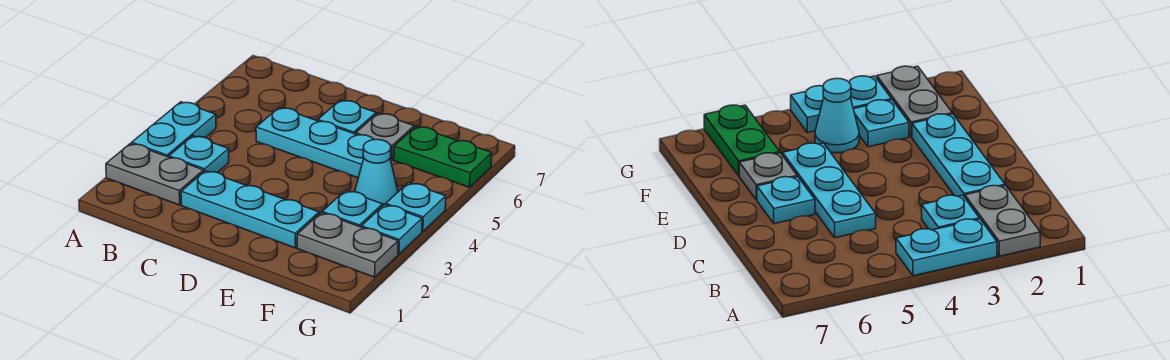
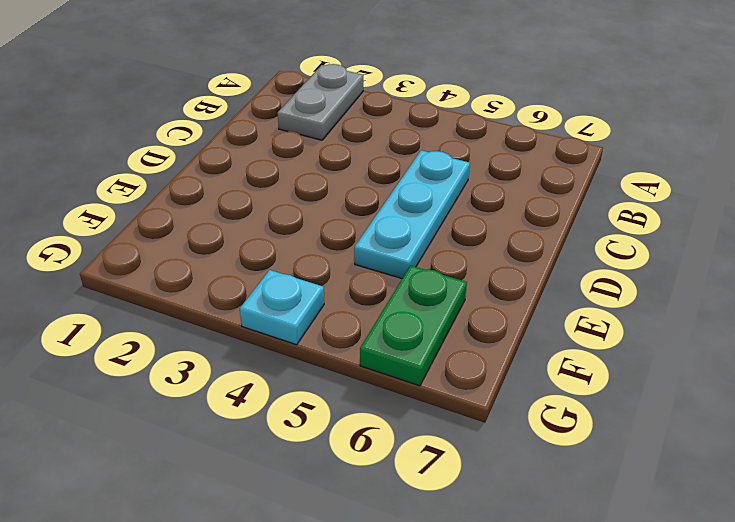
none -> cyan plate A3:A4 level 1
none -> cyan plate B3 level 1
none -> cyan plate C2:E2 level 1

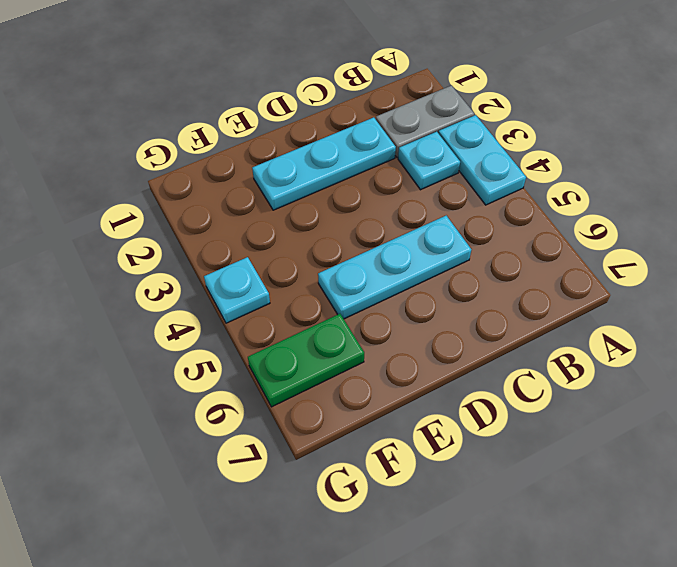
none -> cyan plate D6 level 1
none -> grey plate E6 level 1
none -> grey plate F2:G2 level 1

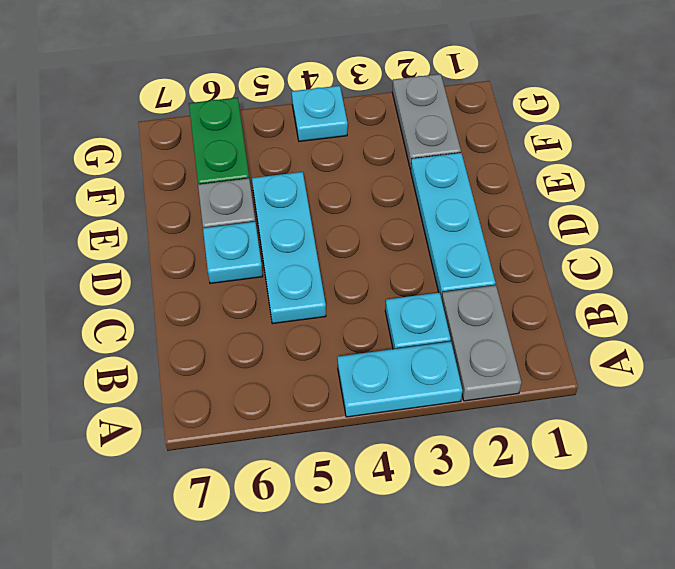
none -> cyan plate F3 level 1
none -> cyan cone F4 level 1
none -> cyan plate G3 level 1

